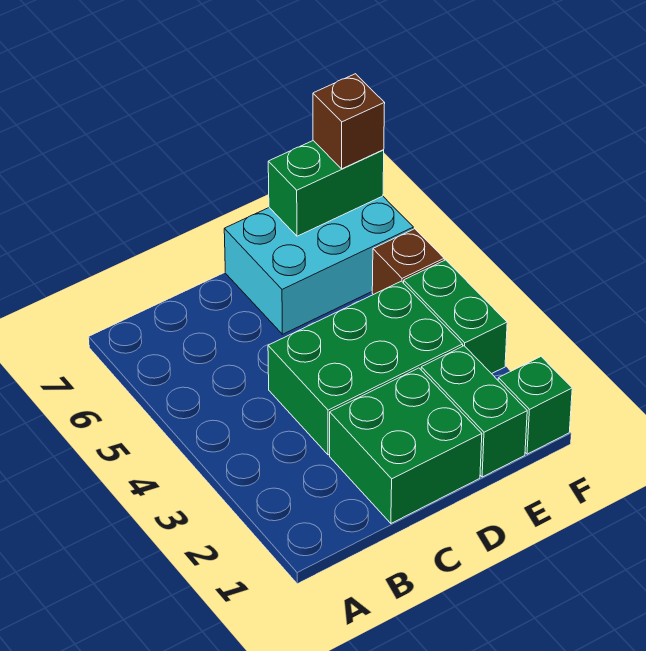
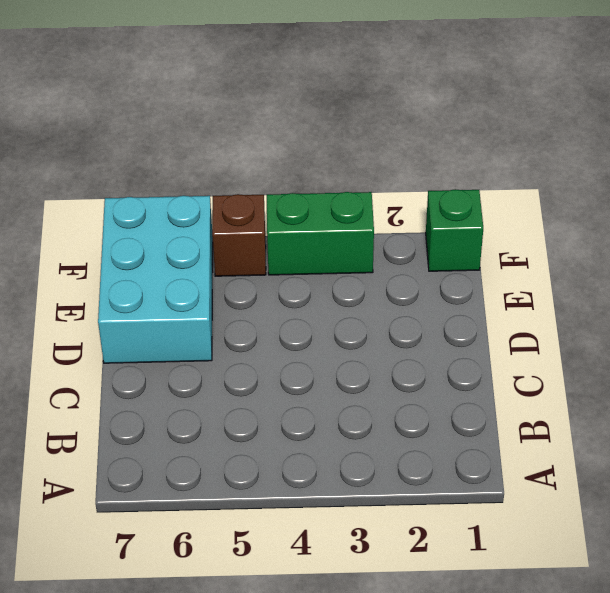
none -> green brick C1:D2 level 1
none -> green brick C3:E4 level 1

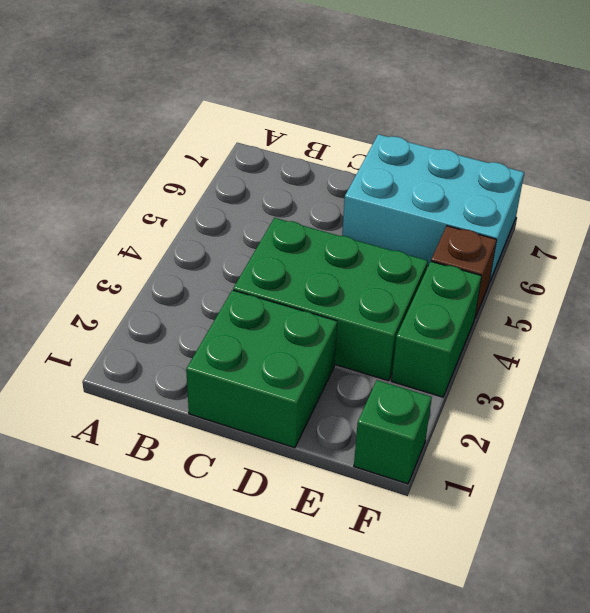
none -> green brick E1:E2 level 1
none -> green brick E7:F7 level 2

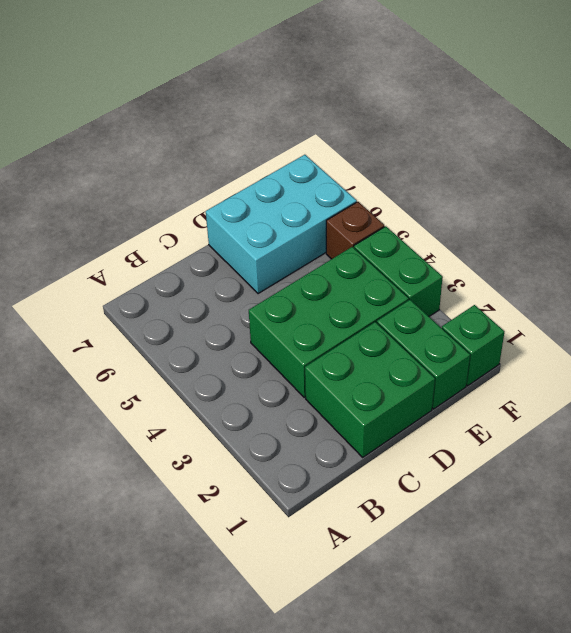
none -> green brick E7:F7 level 2
none -> brown brick F7 level 3

